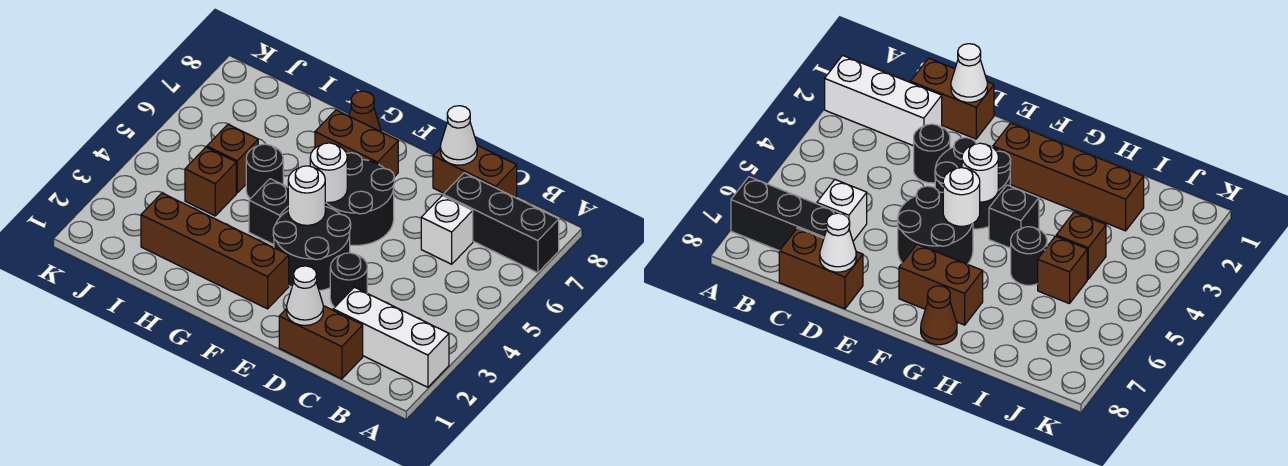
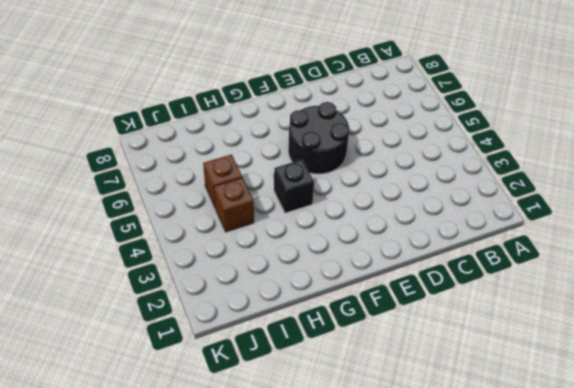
none -> white brick A2:C2 level 1
none -> black brick A7:C7 level 1
none -> brown brick C1:D1 level 1

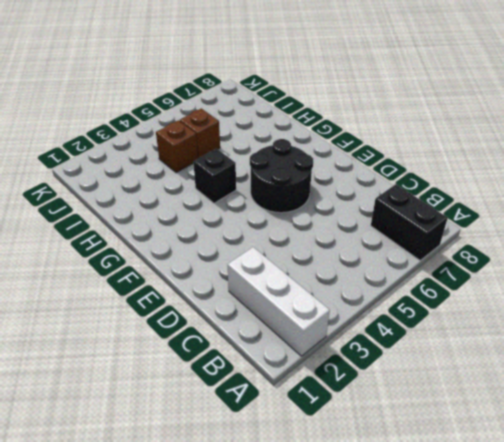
black brick A7:B7 level 1 -> black brick A7:C7 level 1
none -> brown brick C1:D1 level 1
none -> white brick C6 level 1
none -> brown brick C8:D8 level 1

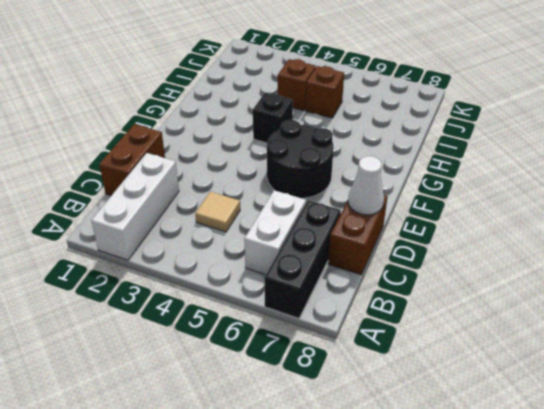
white brick B6:C6 level 1 -> white brick C6 level 1
tan tile C4 level 1 -> none
none -> black round brick D3 level 1
none -> black round brick E3:F4 level 1
none -> brown brick F2:I2 level 1

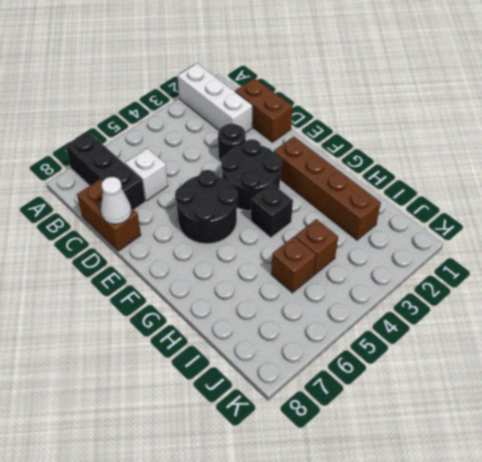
none -> brown brick F7:G7 level 1
none -> brown cone G8 level 1
none -> black round brick H5 level 1

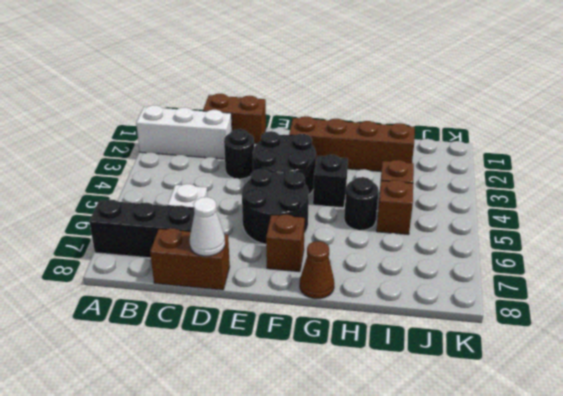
brown brick F7 level 1 -> brown brick F7:G7 level 1
none -> white cone D1 level 2
none -> white round brick F4 level 2
none -> white round brick F5 level 2

